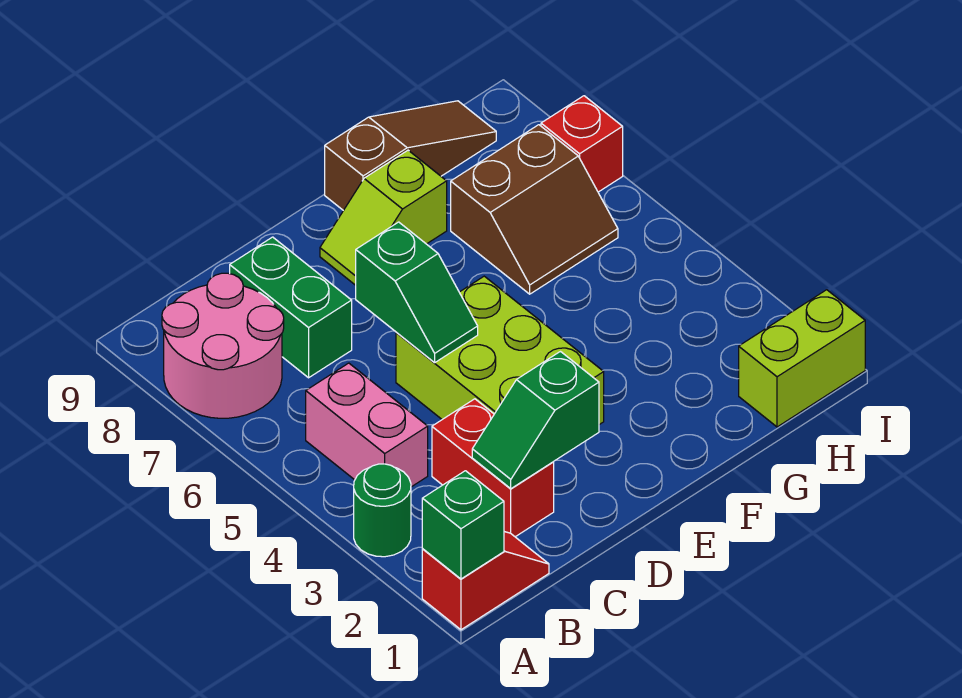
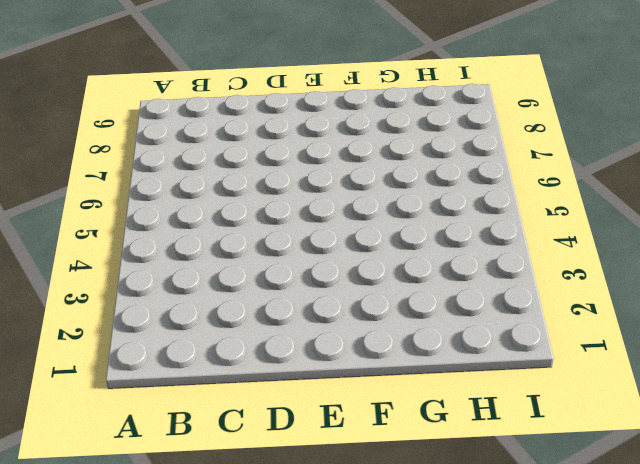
none -> red slope A1:B1 level 1 top A
none -> green round brick A3 level 1
none -> pink round brick A7:B8 level 1

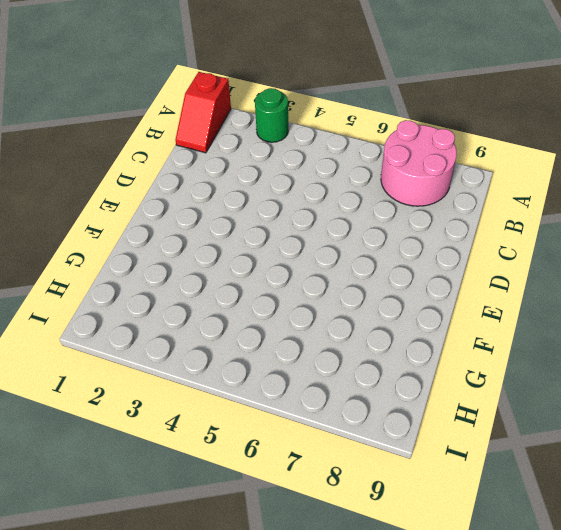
none -> pink brick B4:B5 level 1
none -> red brick C2:C3 level 1
none -> green brick C7:C8 level 1

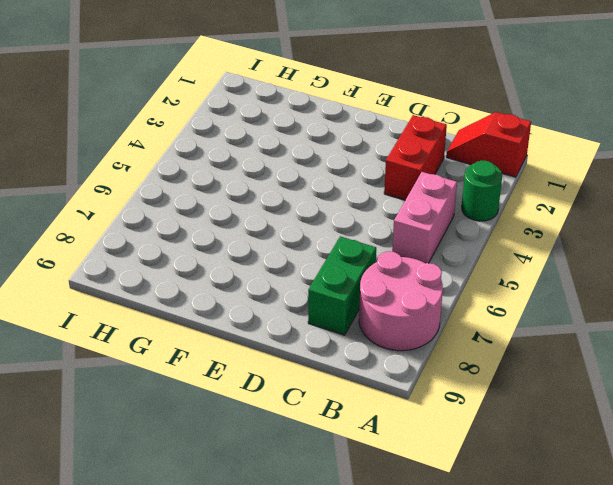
none -> lime brick D3:E5 level 1
none -> lime slope E8:F8 level 1 top F
none -> brown slope F9:H9 level 1 top F

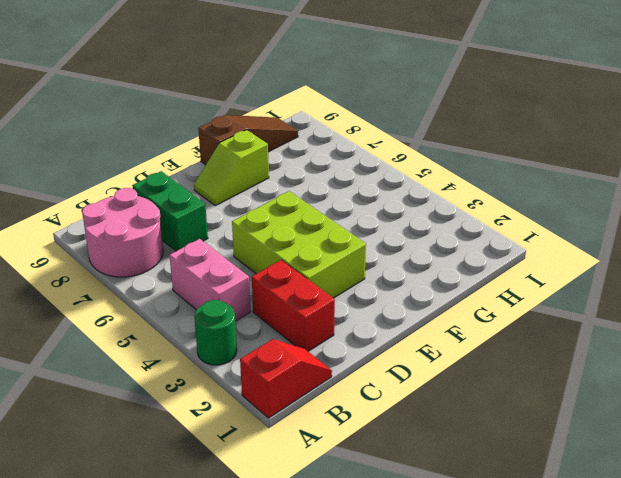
none -> brown slope G6:H7 level 1 top 7
none -> lime brick H1:I1 level 1
none -> red brick I7 level 1

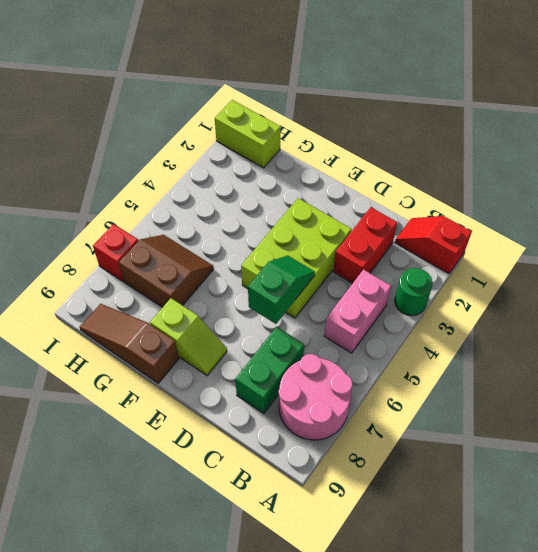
none -> green brick A1 level 2
none -> green slope C2:D2 level 2 top D

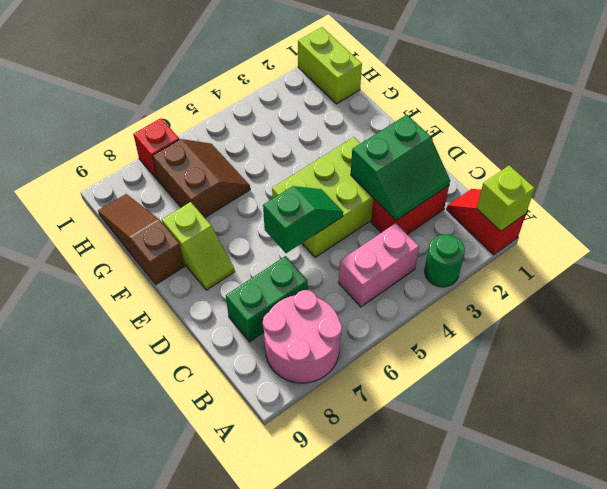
lime brick A1 level 2 -> green brick A1 level 2
green slope C2:D3 level 2 top D -> green slope C2:D2 level 2 top D

